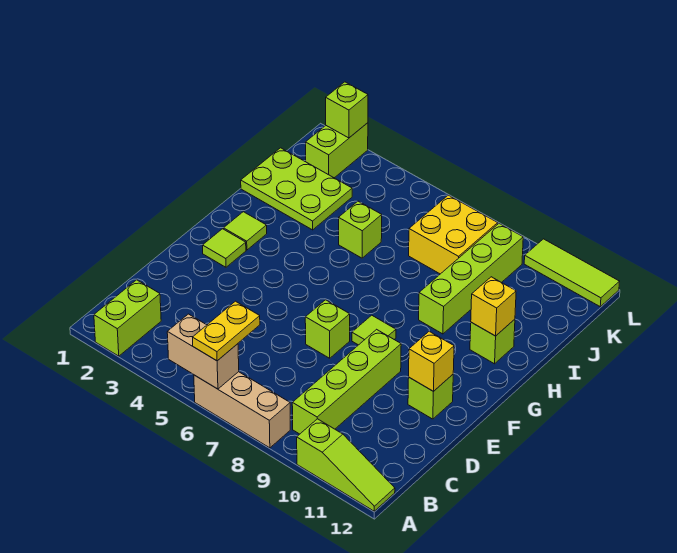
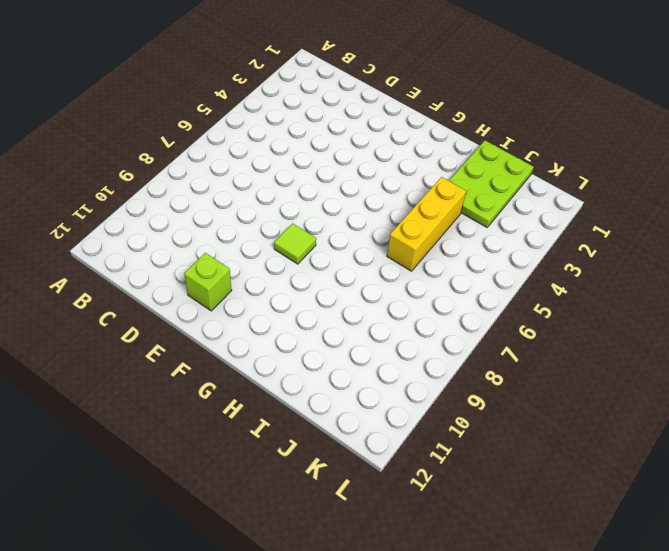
yellow brick I4:I6 level 1 -> lime brick I5 level 1
none -> lime brick A2:B2 level 1
none -> tan brick A6:A8 level 1
none -> lime slope A10:A12 level 1 top 10

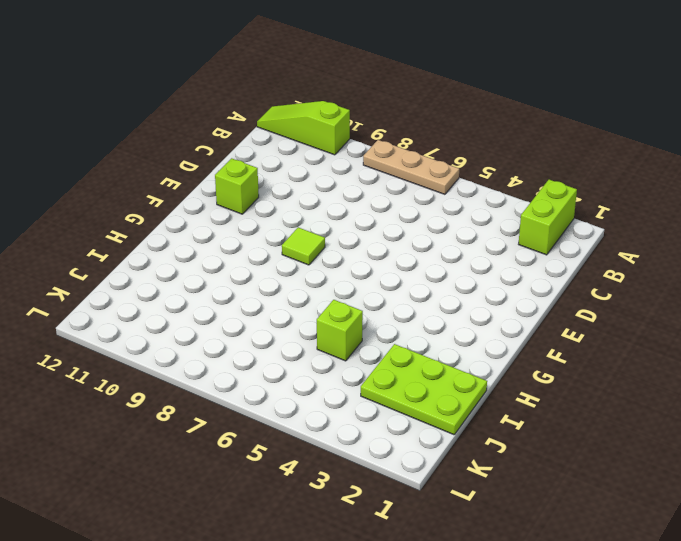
tan plate A6:A8 level 1 -> tan brick A6:A8 level 1
none -> lime brick B9:E9 level 1
none -> lime brick E7 level 1
none -> lime tile F2 level 1

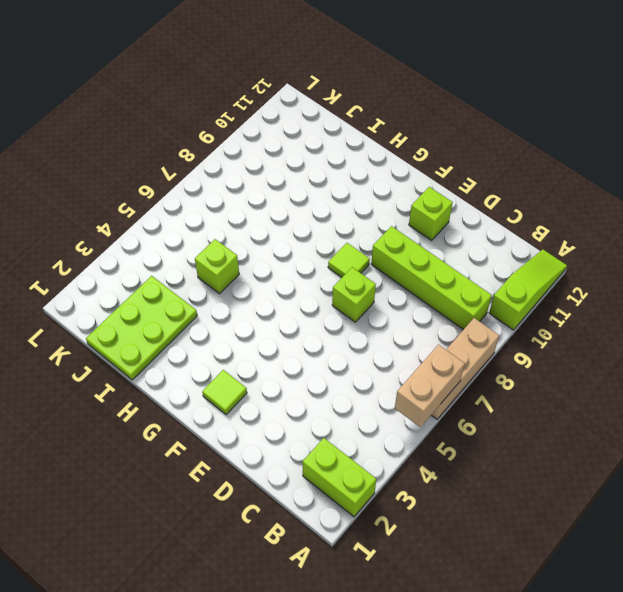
none -> lime tile G2 level 1
none -> lime brick H9:K9 level 1
none -> lime brick H11 level 1

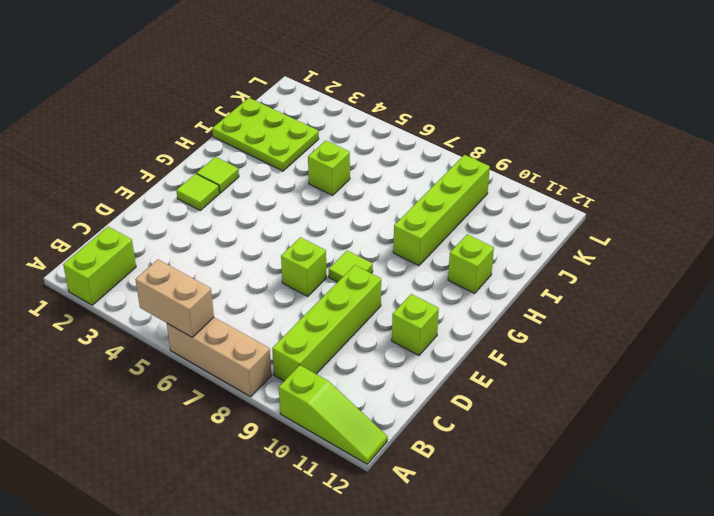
none -> yellow brick J7:K8 level 1
none -> lime brick K2:L2 level 1
none -> lime tile L10:L12 level 1

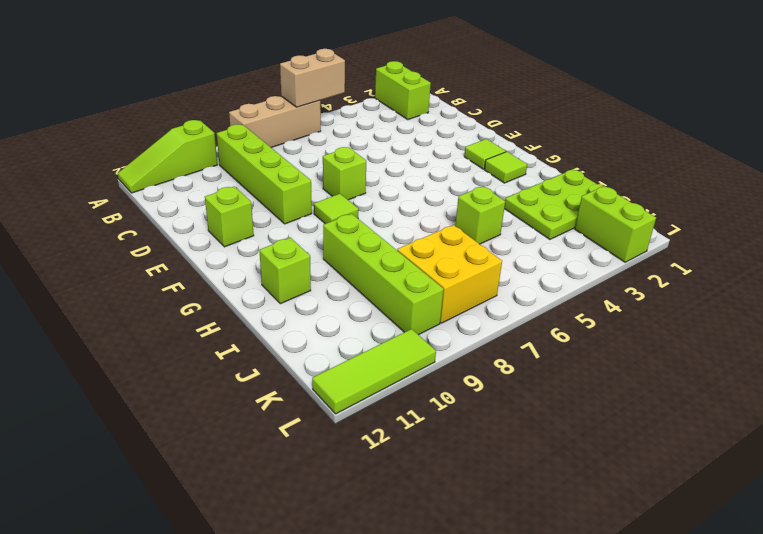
none -> yellow brick E11 level 2
none -> yellow brick H11 level 2
none -> lime brick L2 level 2

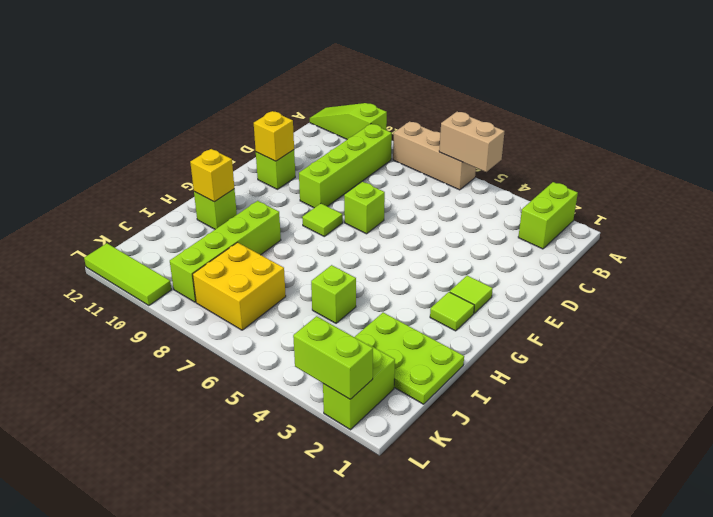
lime brick L2:L3 level 2 -> lime brick L2 level 2
none -> yellow plate A6:B6 level 3

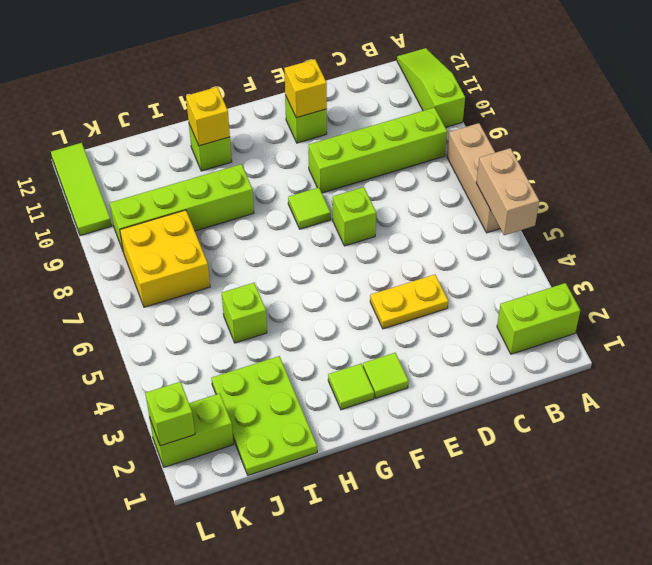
yellow plate D4:E4 level 1 -> yellow plate A6:B6 level 3

